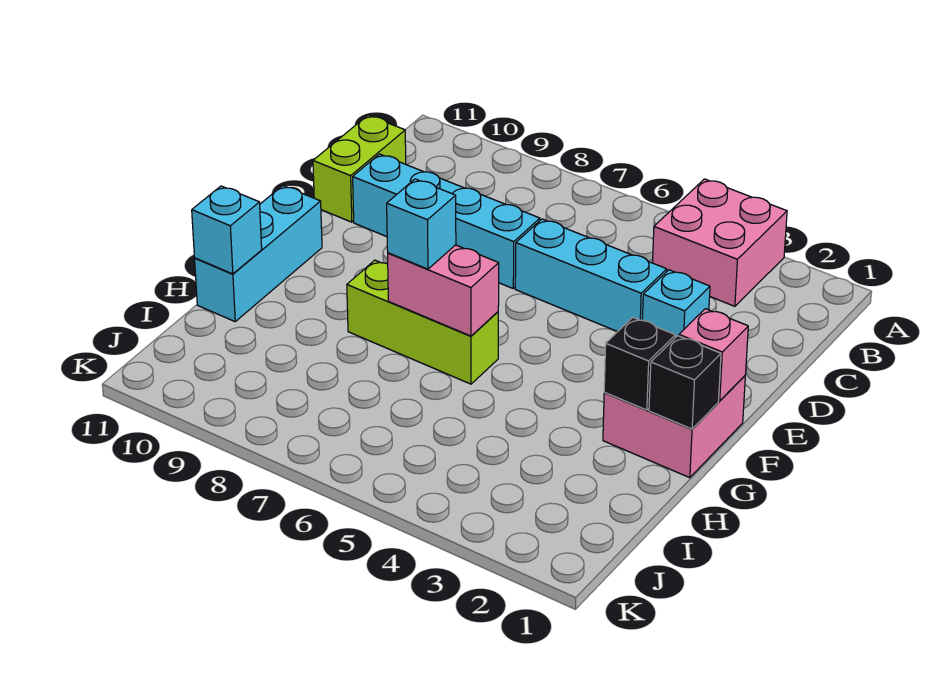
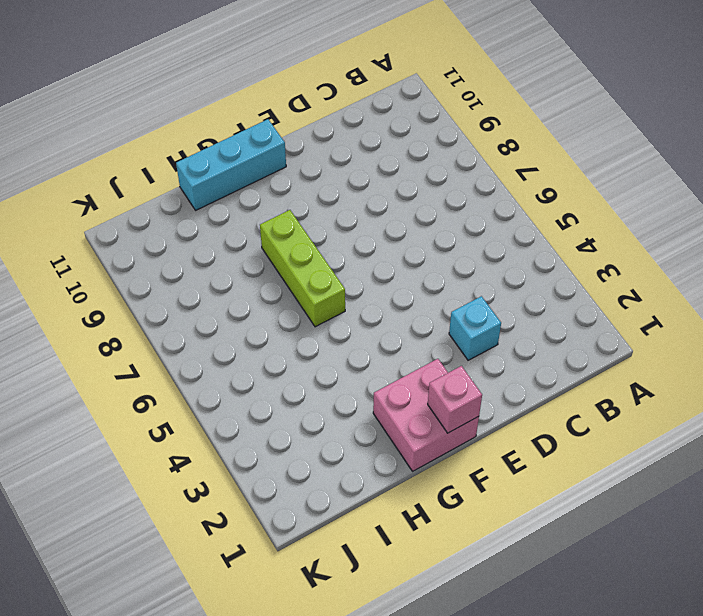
none -> pink brick A3:B4 level 1
none -> lime brick C11:D11 level 1
none -> cyan brick D4:D6 level 1

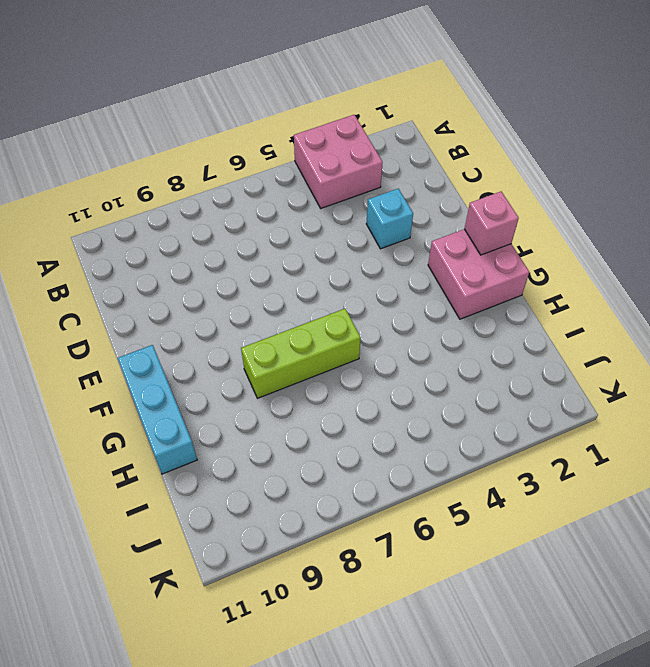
none -> lime brick C11:D11 level 1
none -> cyan brick D4:D6 level 1
none -> cyan brick D7:D10 level 1

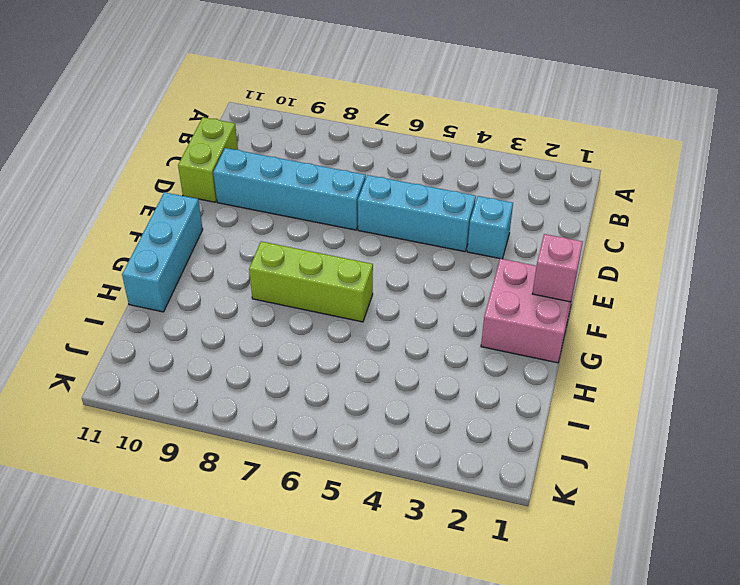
none -> pink brick A3:B4 level 1
none -> black brick G1 level 2
none -> black brick G2 level 2

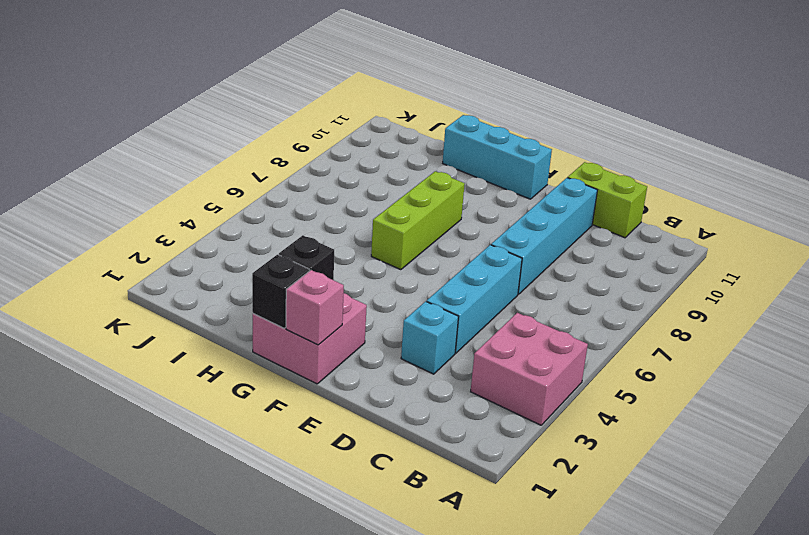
none -> pink brick G6:G7 level 2
none -> cyan brick H11 level 2
none -> cyan brick G7 level 3

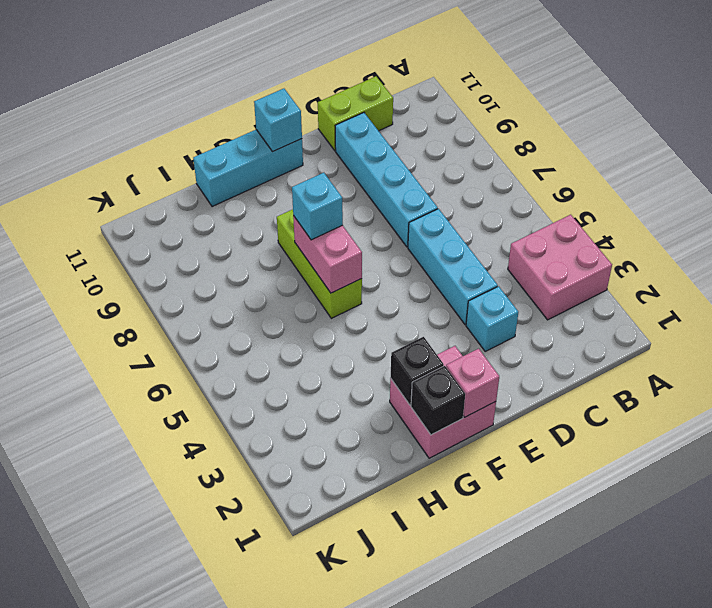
cyan brick F11 level 2 -> cyan brick H11 level 2

